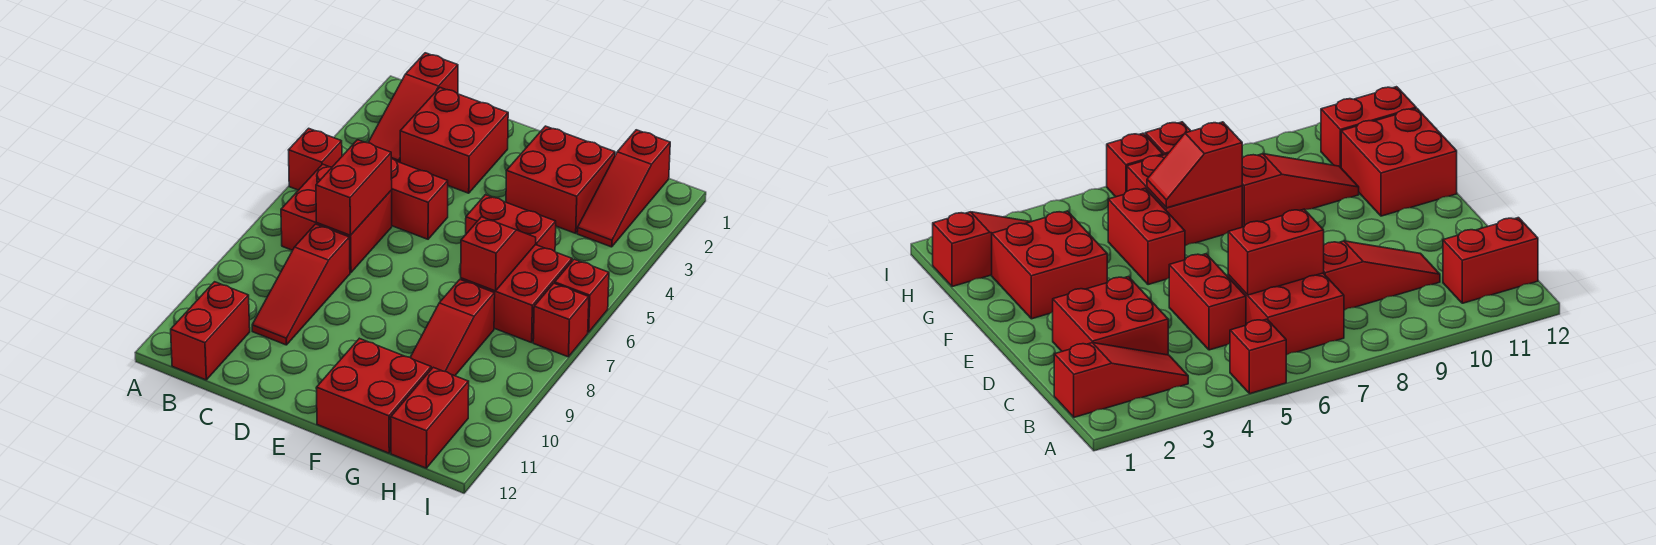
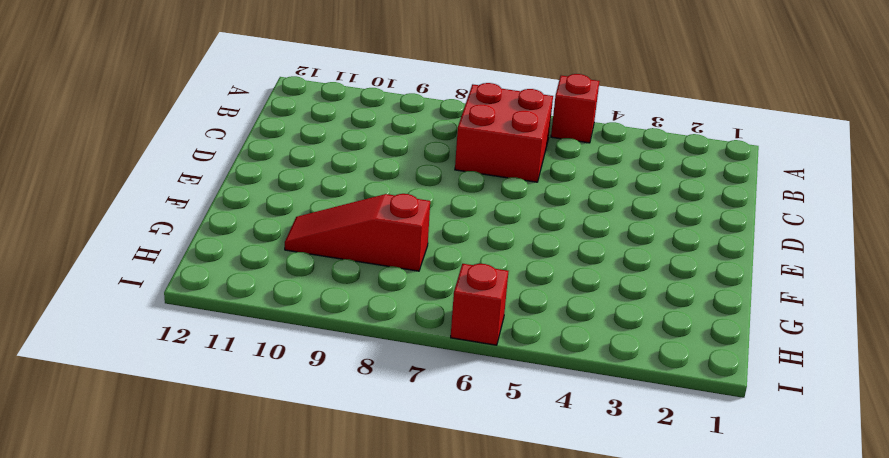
none -> red slope B1:B3 level 1 top 1
none -> red brick B11:B12 level 1
none -> red brick C2:D3 level 1

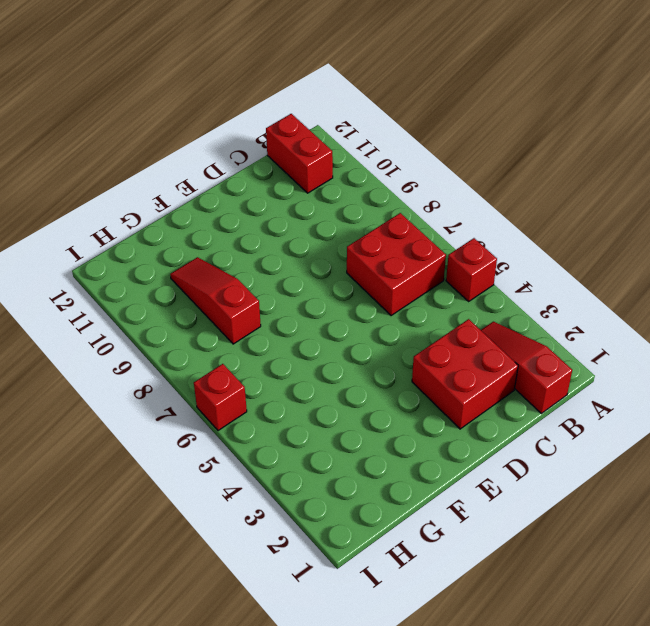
none -> red brick C5:D5 level 1
none -> red slope C8:C10 level 1 top 8
none -> red brick F2:G3 level 1

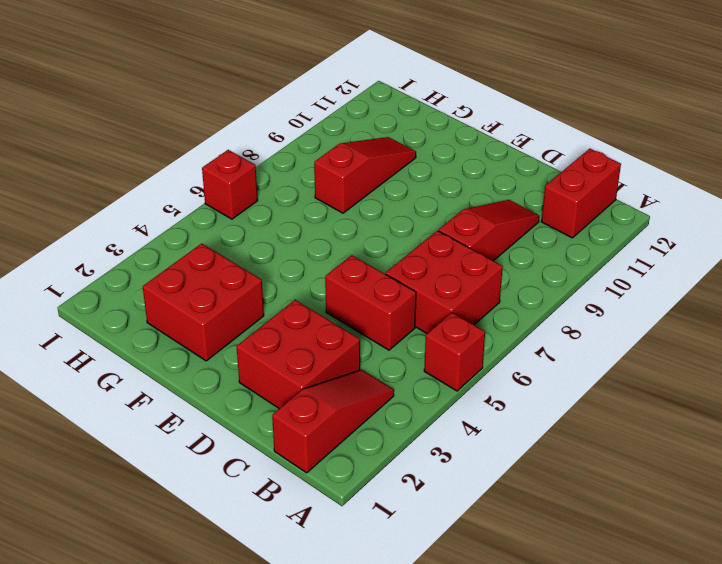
none -> red brick F5:G5 level 1
none -> red brick F11:G12 level 1
none -> red brick G6:H7 level 1

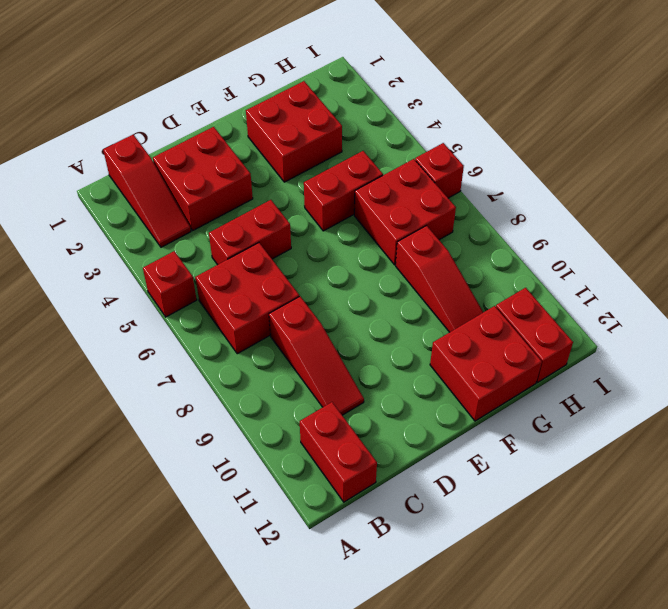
none -> red slope H1:H3 level 1 top 1
none -> red brick I7 level 1
none -> red brick C6:C7 level 2

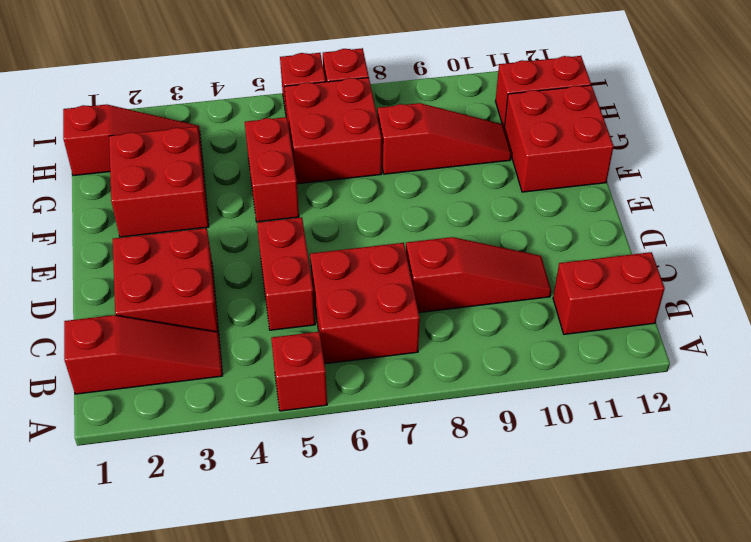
none -> red brick C6:C7 level 2
none -> red slope G6:G7 level 2 top 7

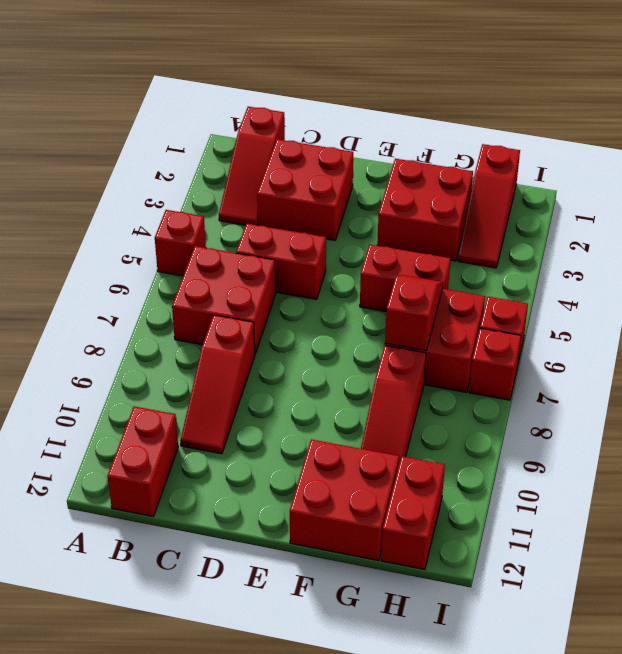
none -> red brick C6:C7 level 2

